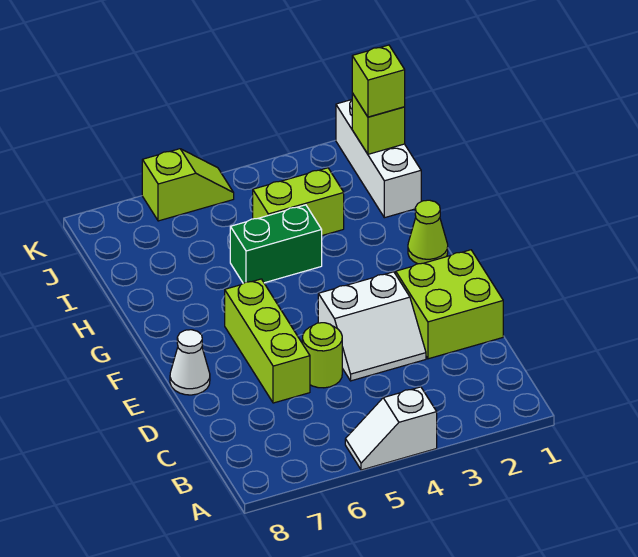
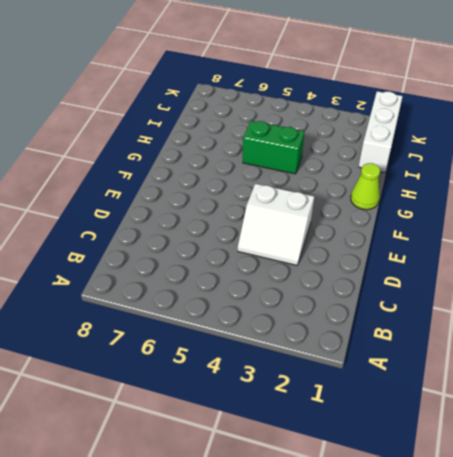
none -> white slope A4:A5 level 1 top 4
none -> lime brick D1:E2 level 1
none -> lime round brick D5 level 1

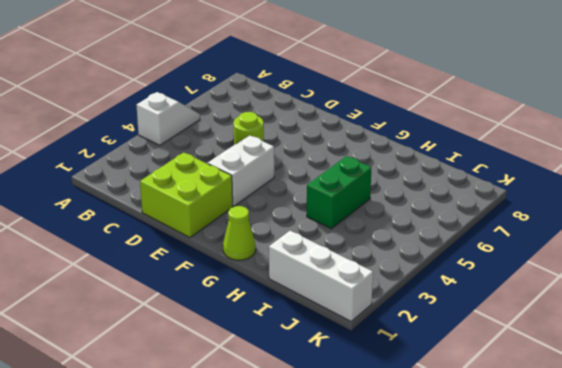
none -> lime brick D6:F6 level 1
none -> white cone E8 level 1
none -> lime brick I3:I4 level 1

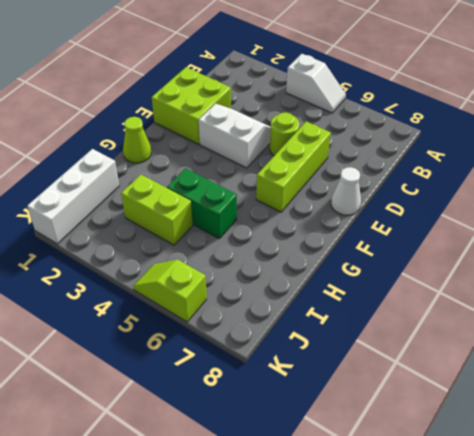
none -> lime brick J1 level 2
none -> lime brick J1 level 3

